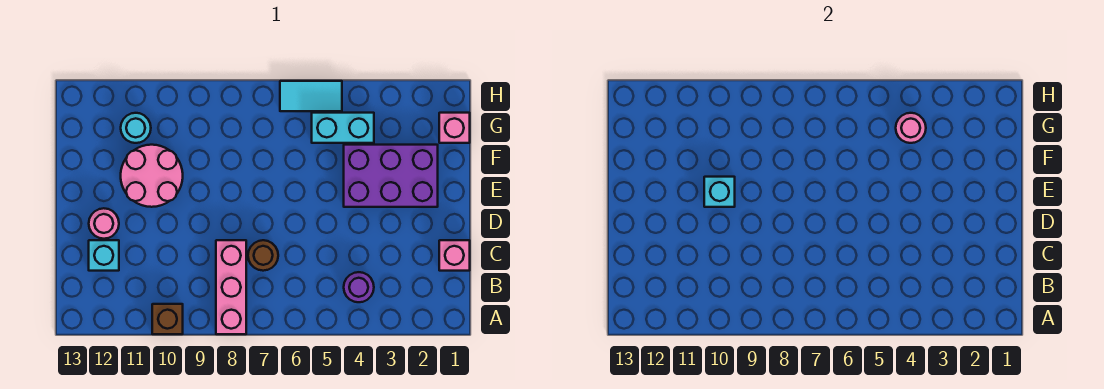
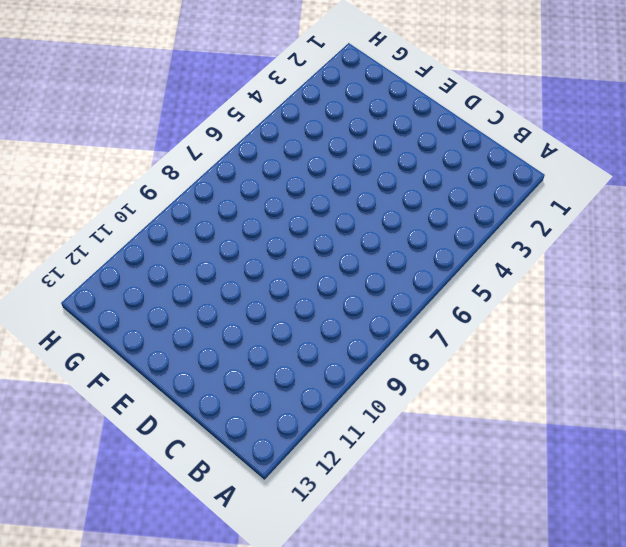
none -> pink brick A8:C8 level 1
none -> brown brick A10 level 1
none -> purple round brick B4 level 1

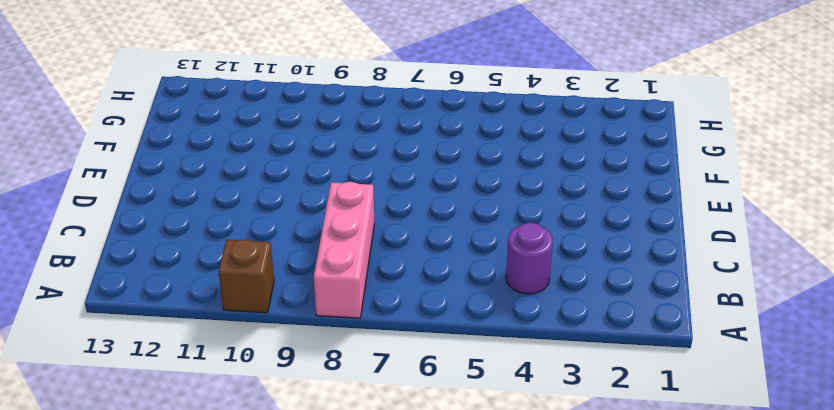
none -> pink brick C1 level 1
none -> brown round brick C7 level 1
none -> cyan brick C12 level 1

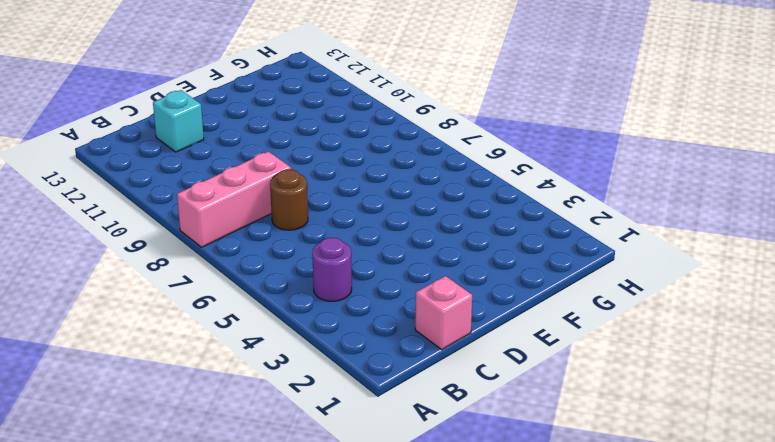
none -> brown brick A10 level 1
none -> pink round brick D12 level 1
none -> purple brick E2:F4 level 1

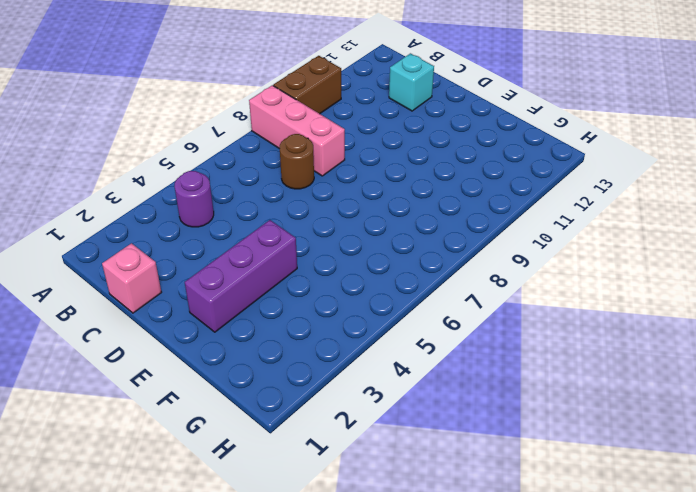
brown brick A9:A10 level 1 -> brown brick A10 level 1
purple brick E2:E4 level 1 -> purple brick E2:F4 level 1
none -> pink round brick D12 level 1
none -> pink round brick E10:F11 level 1
none -> pink brick G1 level 1

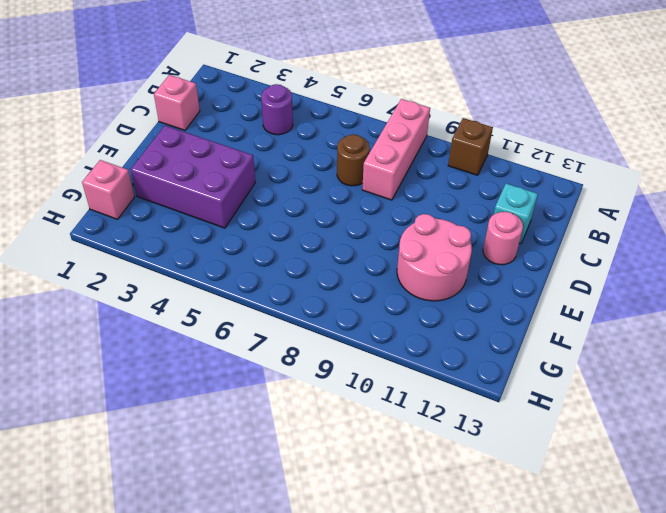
none -> cyan brick G4:G5 level 1
none -> cyan round brick G11 level 1
none -> cyan tile H5:H6 level 1

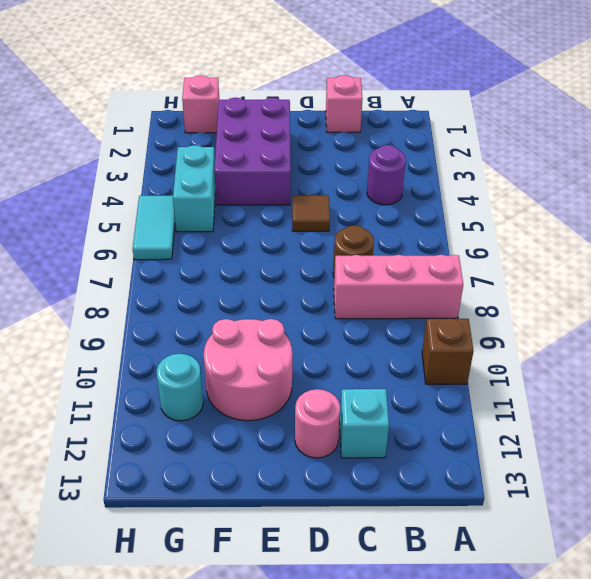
brown tile D5 level 1 -> none
none -> cyan brick E10 level 2
none -> pink round brick G4 level 2

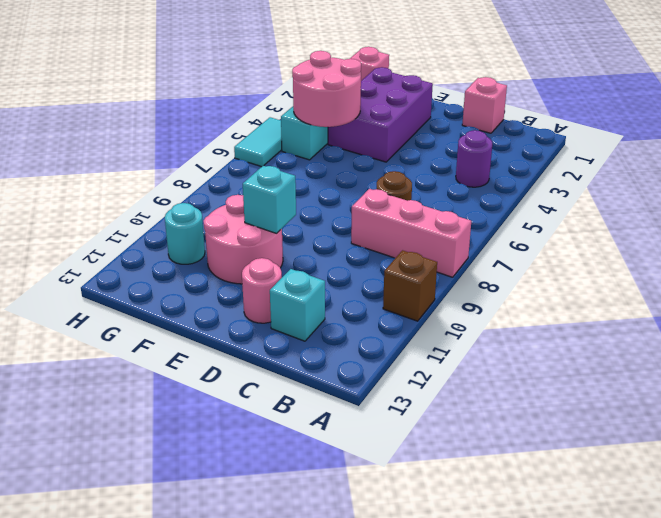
pink round brick F4:G5 level 2 -> pink round brick G4 level 2

